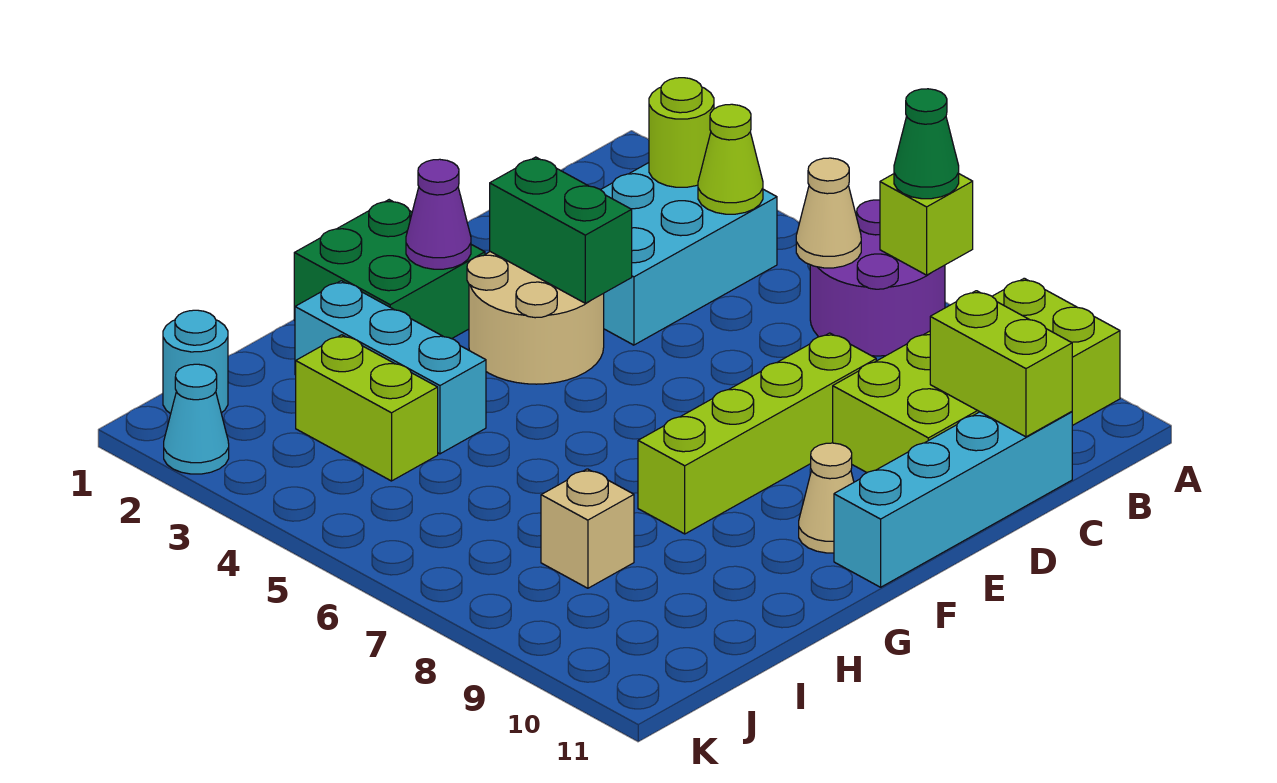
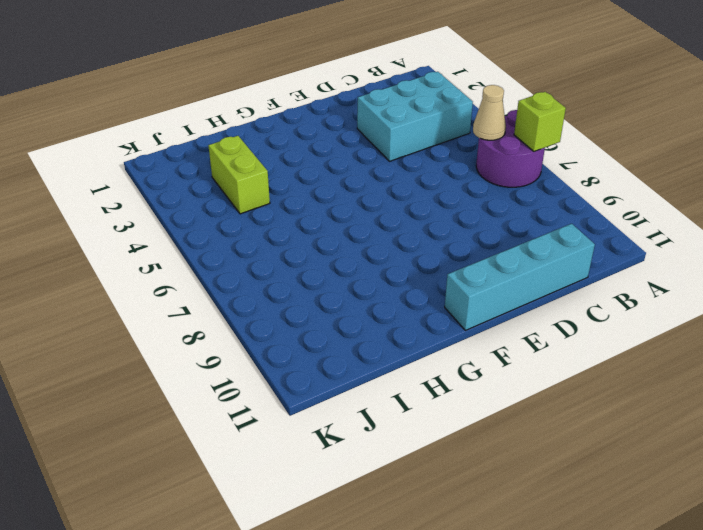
none -> lime brick A9:D10 level 1
none -> lime brick D8:G8 level 1
none -> tan round brick E3:F4 level 1

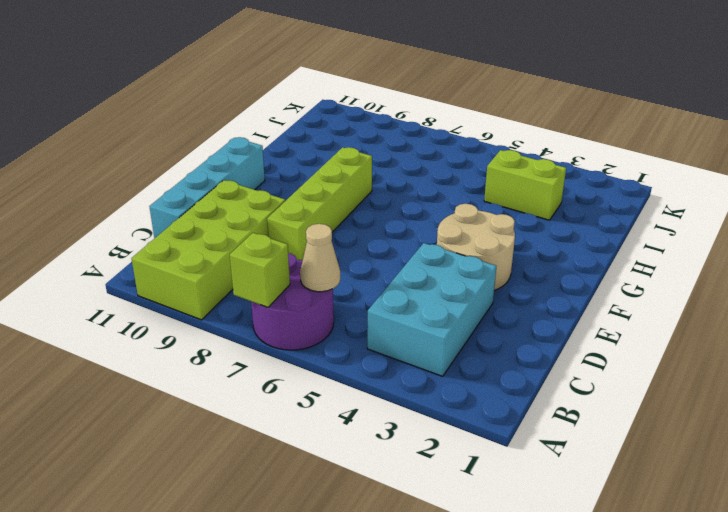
none -> green brick F1:G2 level 1
none -> tan cone F10 level 1
none -> cyan brick H2:H4 level 1

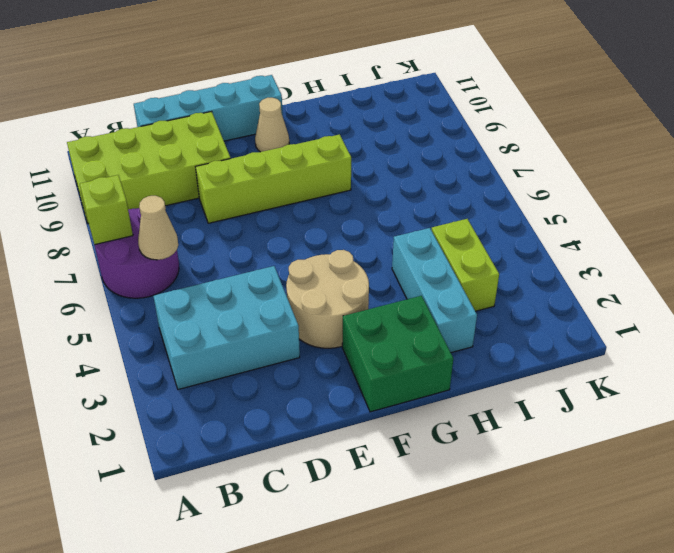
none -> tan brick I8 level 1
none -> cyan round brick J1 level 1
none -> cyan cone K2 level 1

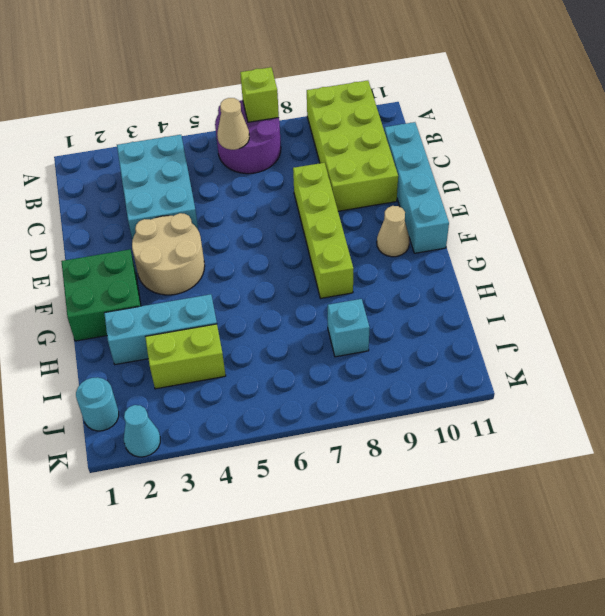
cyan brick I8 level 1 -> tan brick I8 level 1
none -> lime round brick B3 level 2
none -> lime cone B4 level 2
none -> lime brick C10:C11 level 2

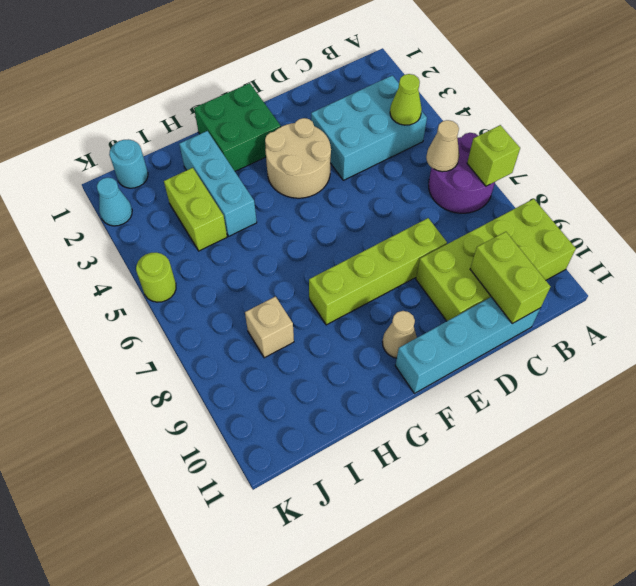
lime round brick K5 level 1 -> lime round brick B3 level 2
none -> green brick E3:E4 level 2
none -> purple cone F2 level 2
none -> green cone A7 level 3

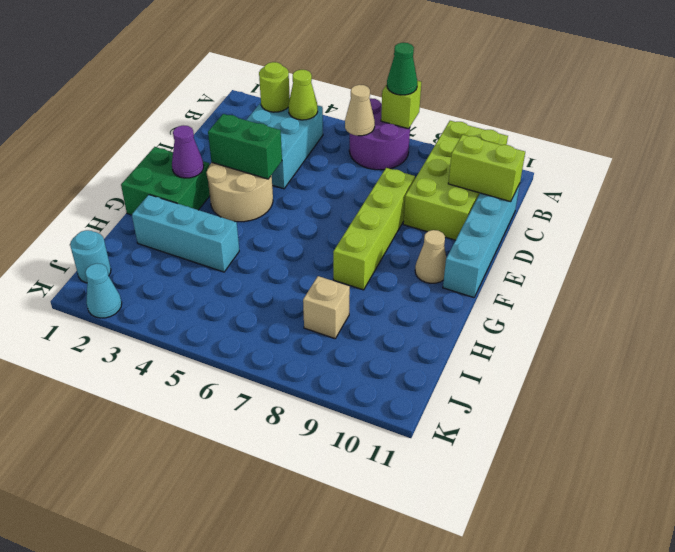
none -> lime brick I3:I4 level 1

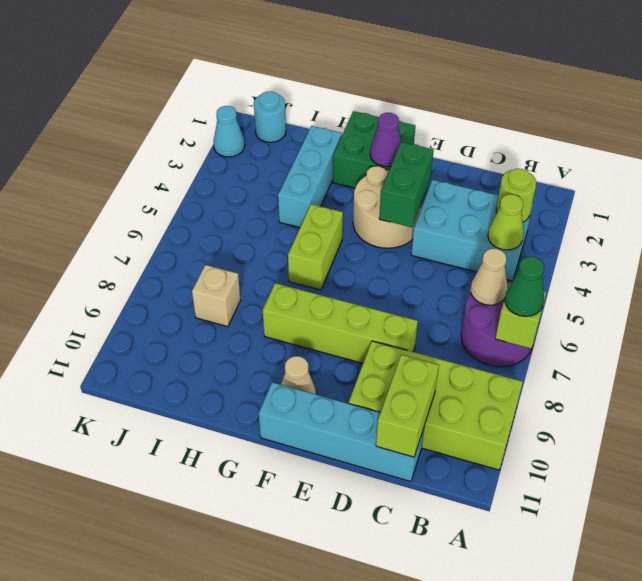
lime brick G5:G6 level 1 -> lime brick I3:I4 level 1

